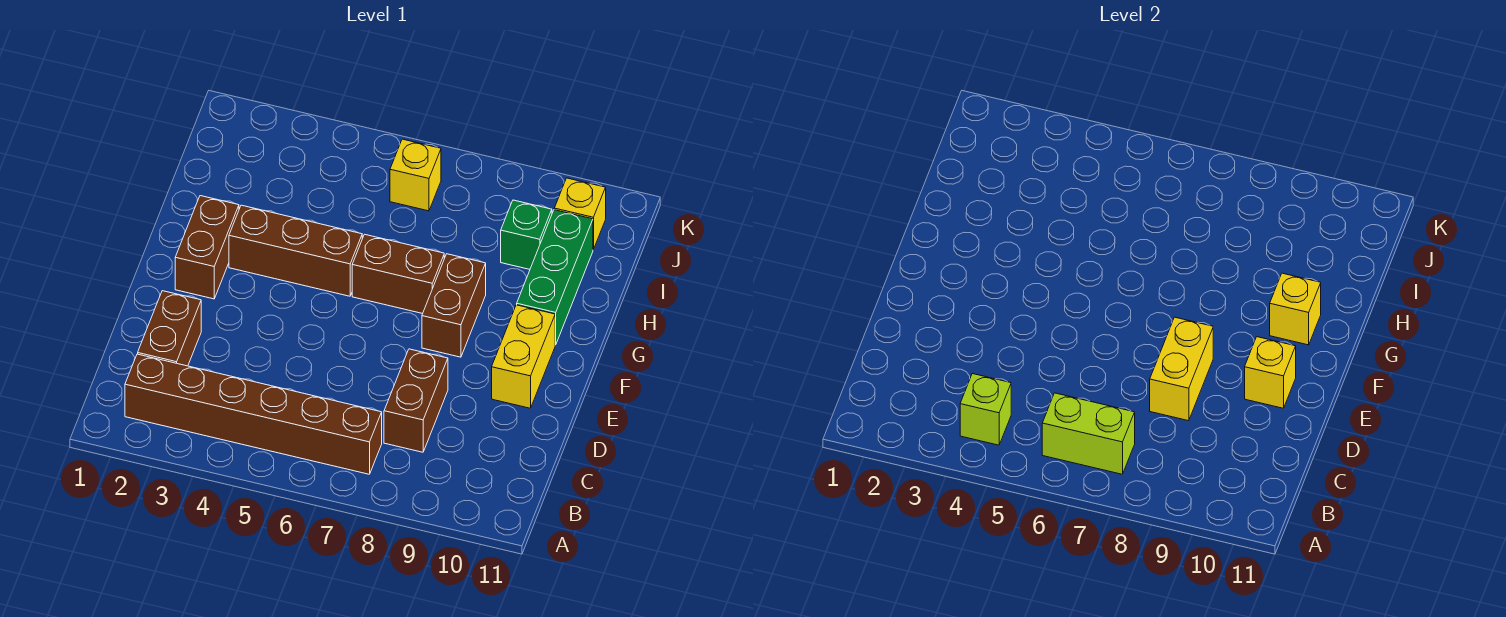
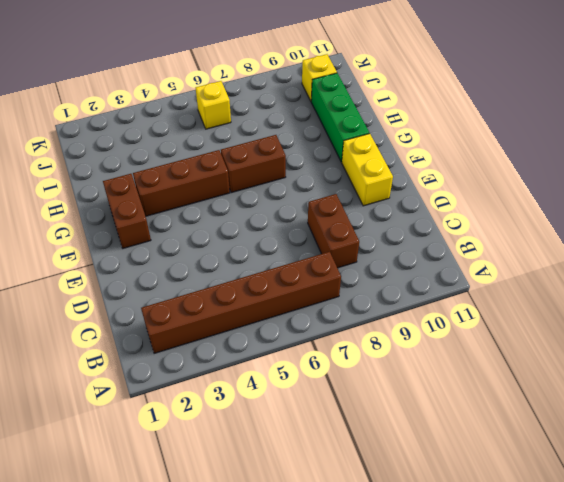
none -> brown brick C2:D2 level 1
none -> brown brick F8:G8 level 1
none -> green brick I9 level 1

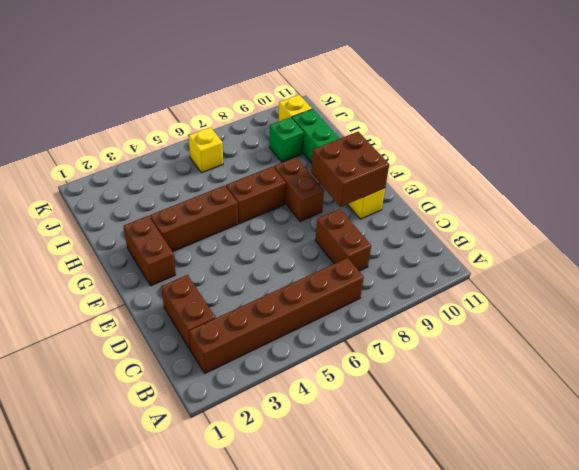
brown brick E9:F10 level 2 -> yellow brick E10 level 2
none -> lime brick B4 level 2
none -> lime brick B6:B7 level 2
none -> yellow brick D8:E8 level 2

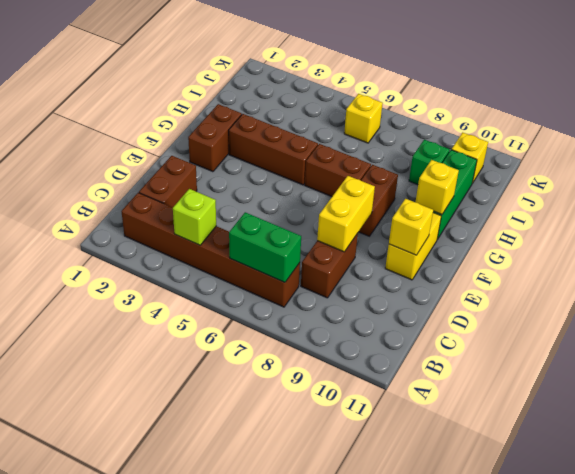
green brick B6:B7 level 2 -> lime brick B6:B7 level 2

